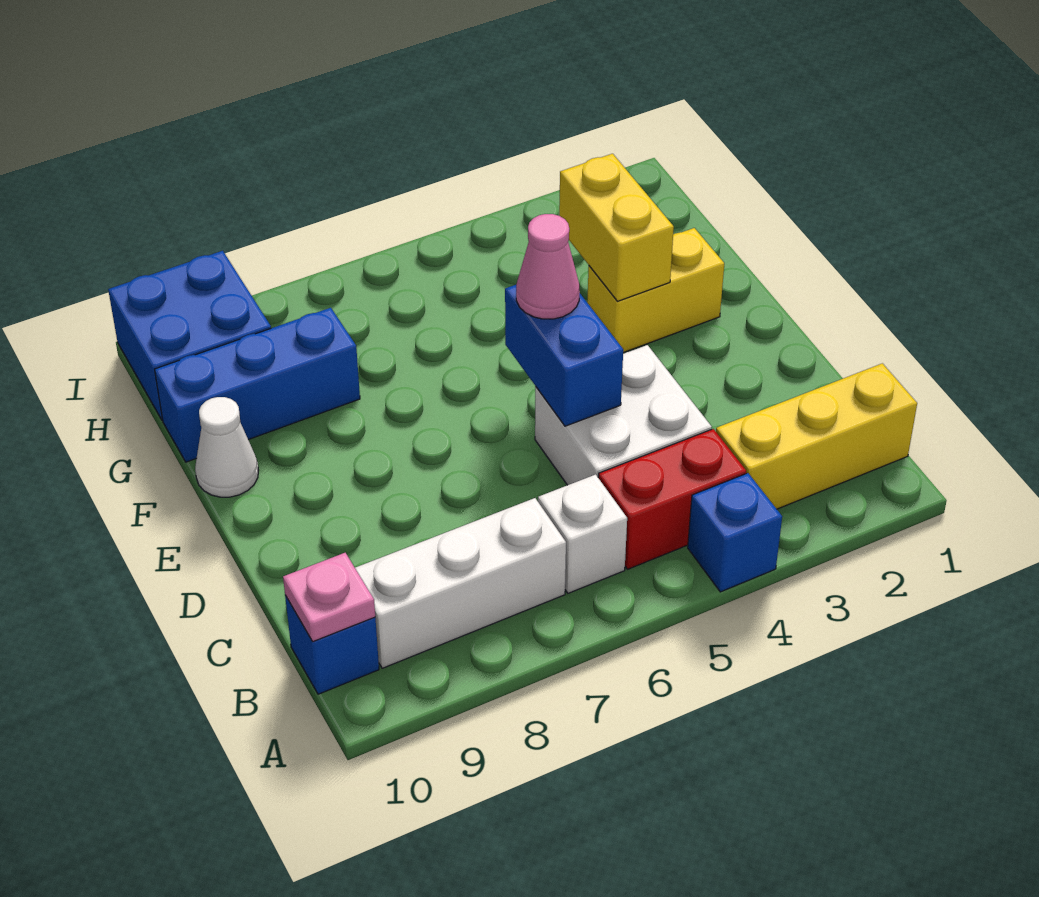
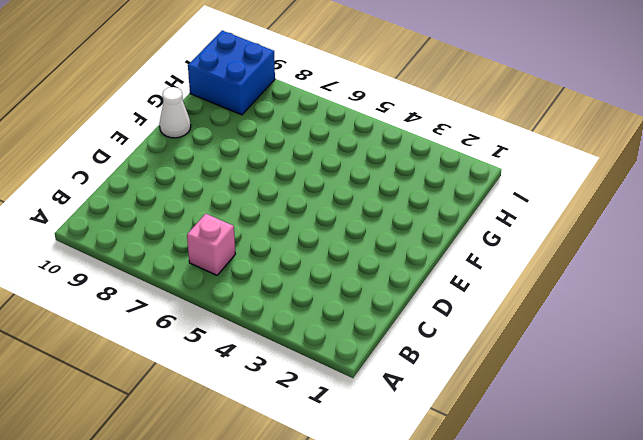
pink brick B6 level 1 -> white brick B6 level 1
none -> blue brick A4 level 1
none -> yellow brick B1:B3 level 1
none -> red brick B4:B5 level 1

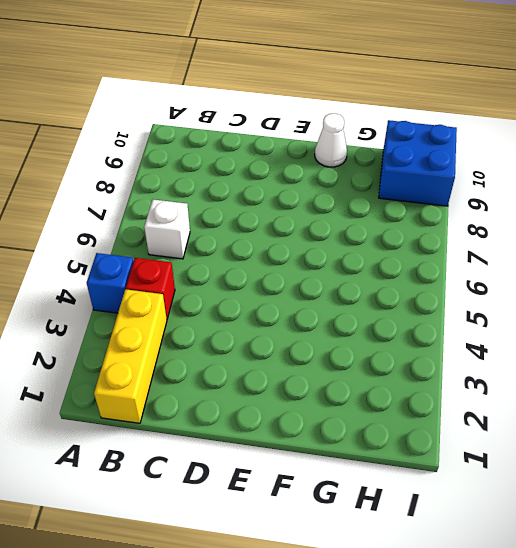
red brick B4 level 1 -> red brick B4:B5 level 1
none -> white brick B7:B9 level 1
none -> blue brick B10 level 1
none -> white brick C4:D5 level 1

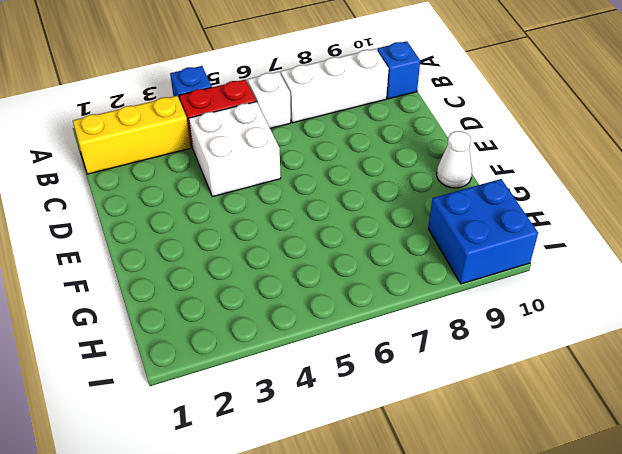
none -> yellow brick F2:F3 level 1
none -> blue brick G8:G10 level 1
none -> pink plate B10 level 2

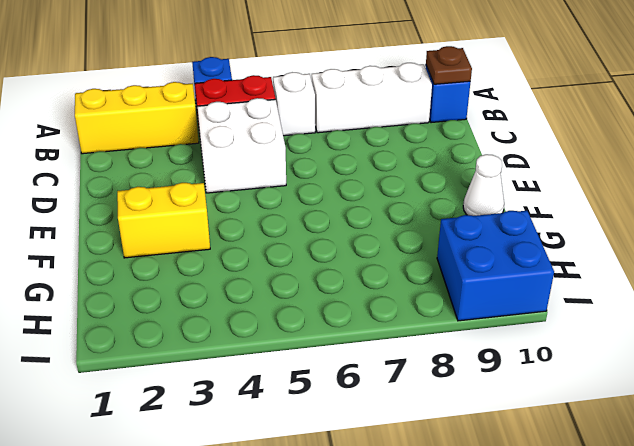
brown plate B10 level 2 -> pink plate B10 level 2
none -> blue brick G8:G10 level 1
none -> blue brick D5:E5 level 2
none -> yellow brick F3:G3 level 2

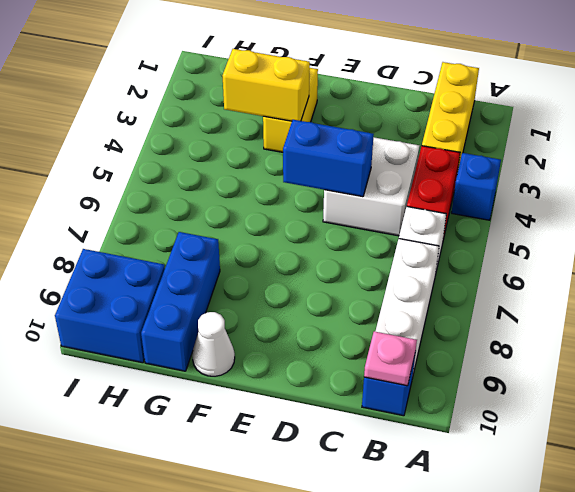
none -> pink cone E5 level 3

